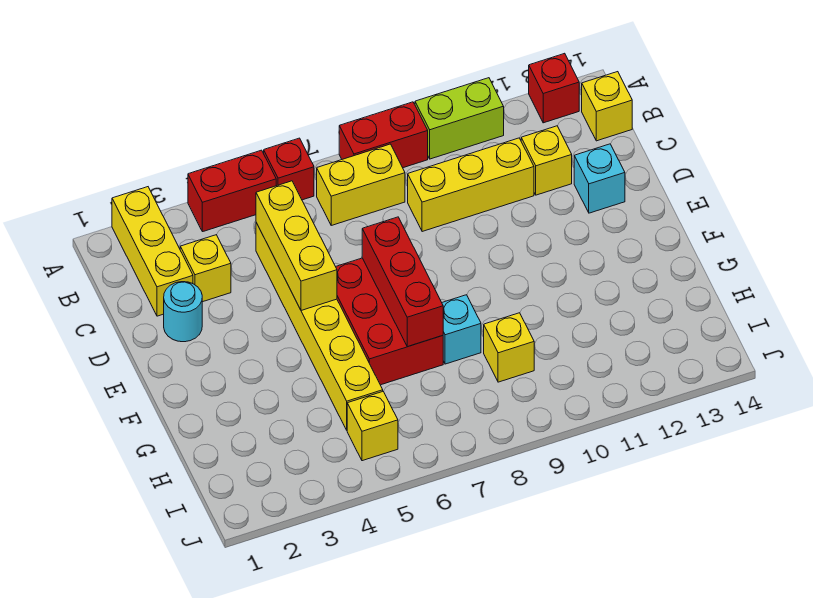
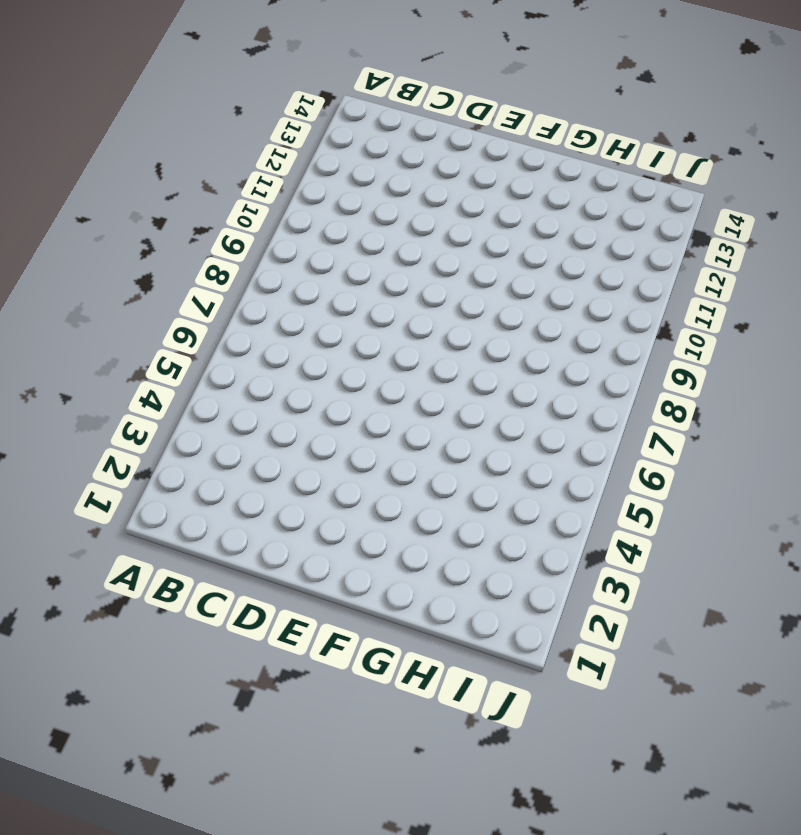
none -> yellow brick A2:C2 level 1
none -> red brick A4:A5 level 1
none -> red brick A6 level 1

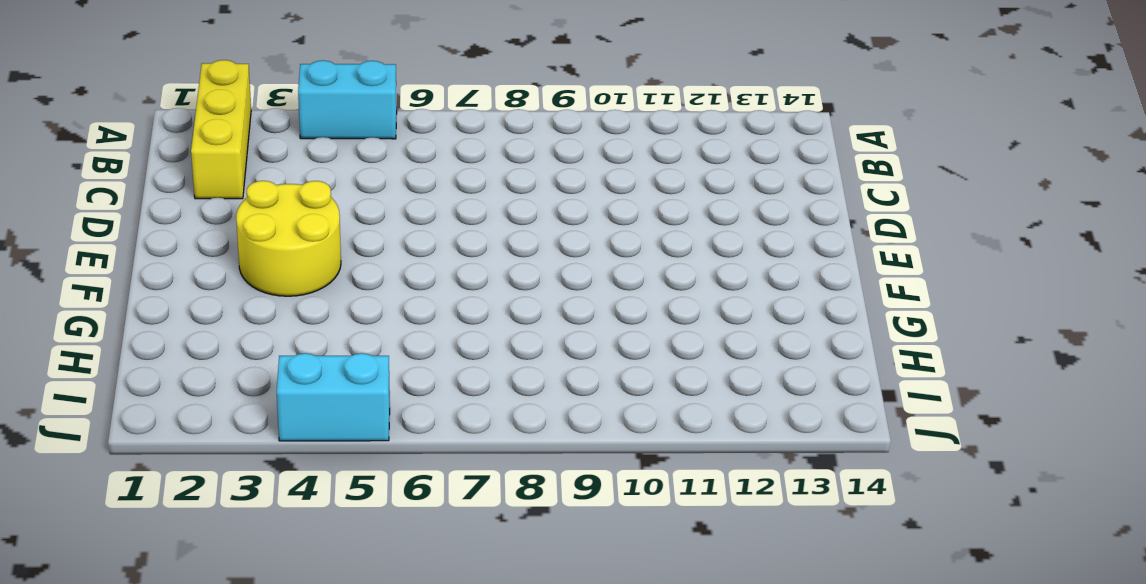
cyan brick A4:A5 level 1 -> red brick A4:A5 level 1
yellow round brick E3:F4 level 1 -> none
cyan brick J4:J5 level 1 -> none
none -> red brick A6 level 1
none -> red brick A8:A9 level 1
none -> lime brick A10:A11 level 1

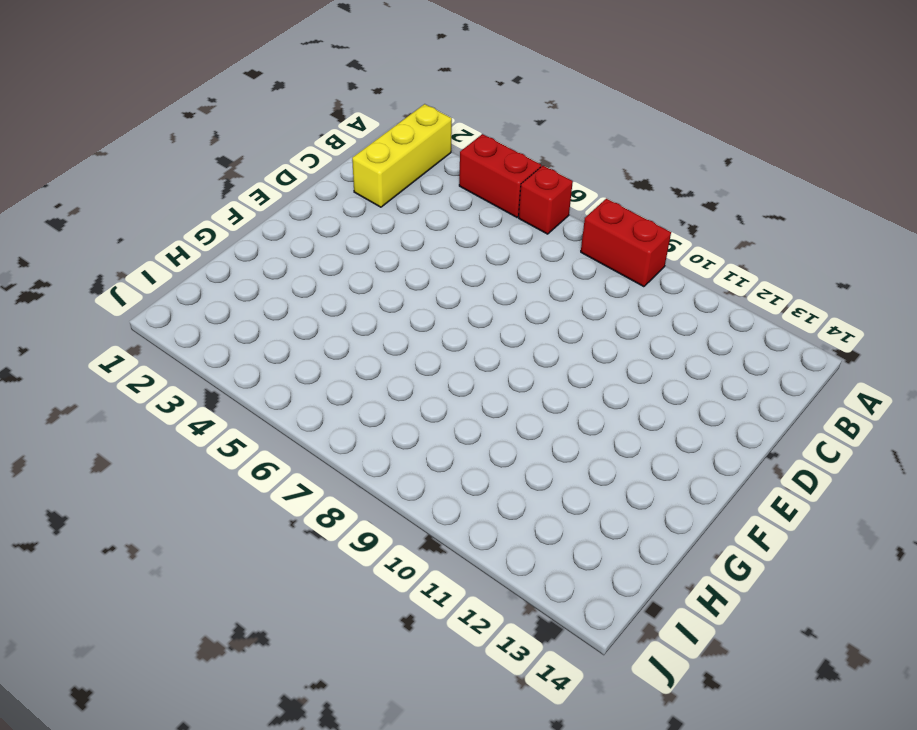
none -> lime brick A10:A11 level 1
none -> red brick A13 level 1
none -> yellow brick B7:B8 level 1

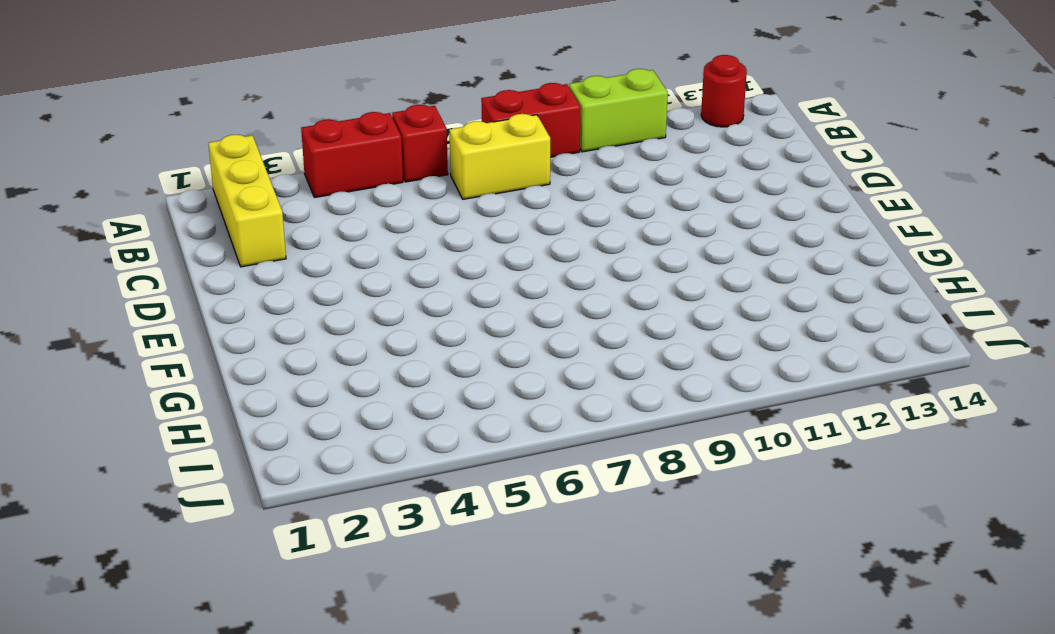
red round brick A13 level 1 -> red brick A13 level 1
none -> yellow brick B14 level 1
none -> yellow brick C3 level 1
none -> yellow brick C5:H5 level 1

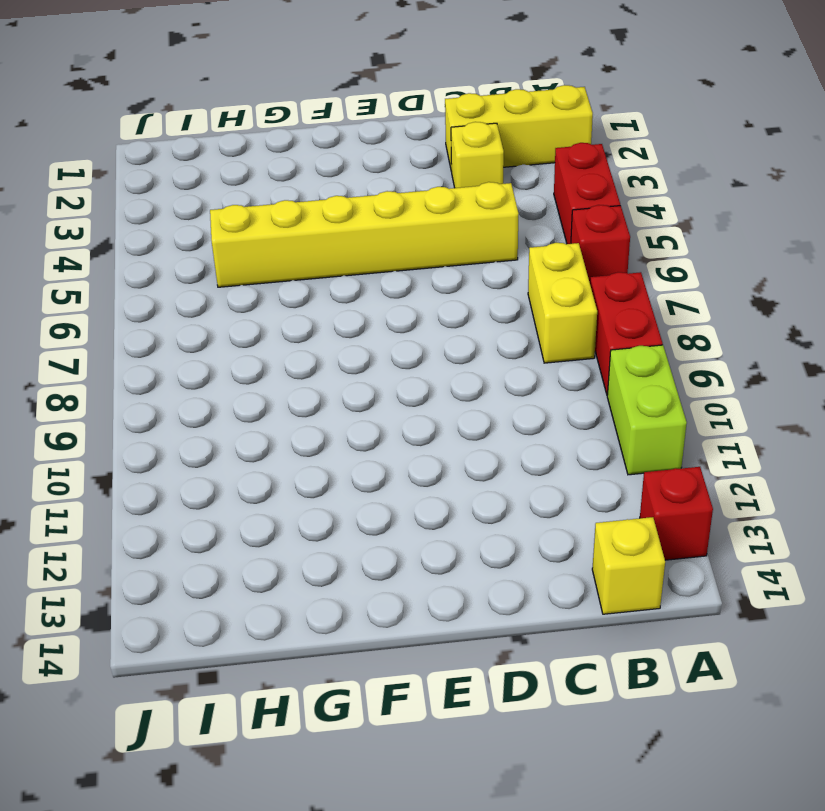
none -> yellow brick C9:C11 level 1
none -> yellow brick C12 level 1
none -> cyan round brick D2 level 1

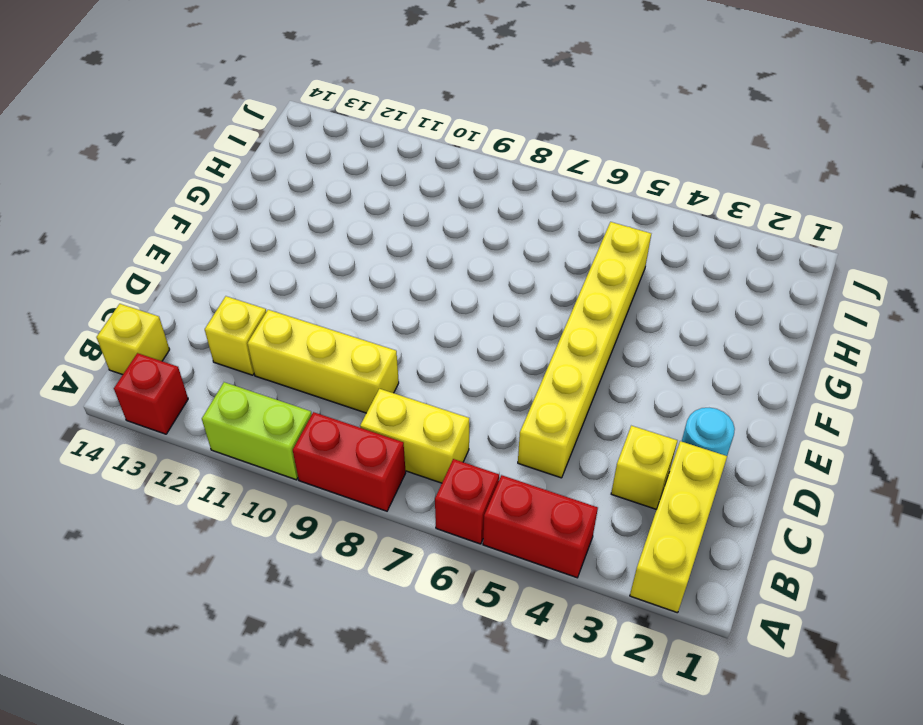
none -> cyan brick D13 level 1
none -> red brick E6:G7 level 1
none -> cyan brick G8 level 1

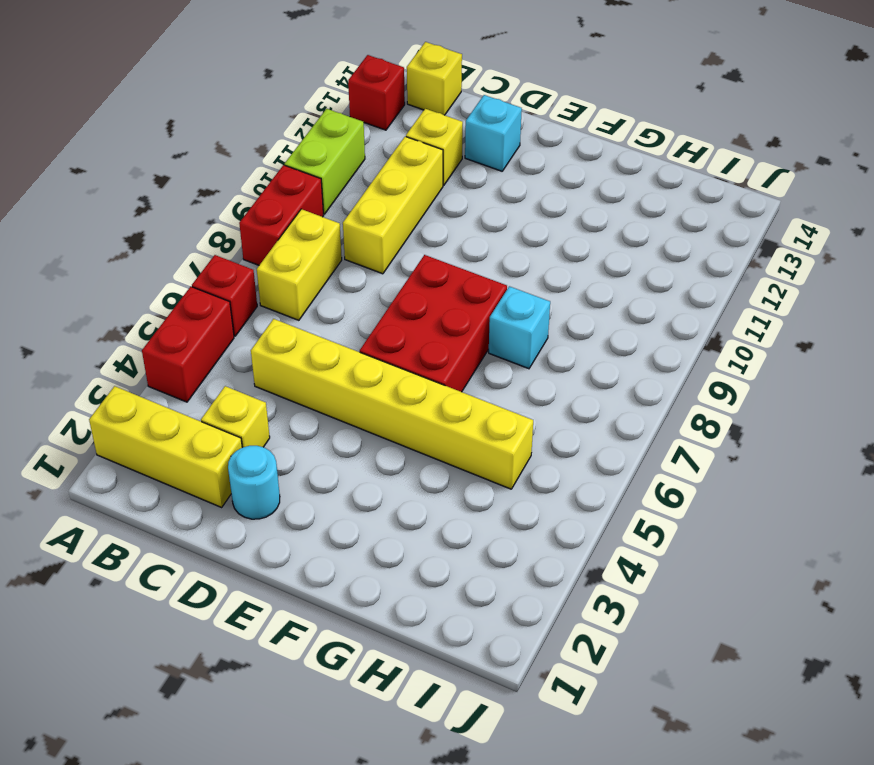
red brick E6:F8 level 1 -> red brick E6:G7 level 1
none -> yellow brick H9 level 1
none -> yellow brick I5 level 1
none -> yellow brick C5:E5 level 2

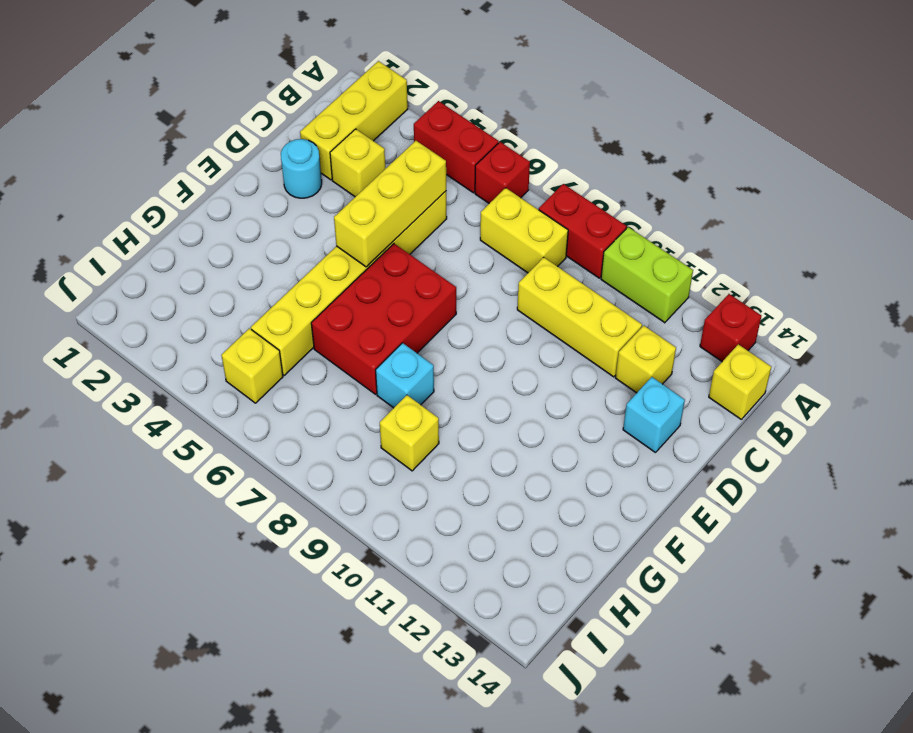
none -> red brick E7:G7 level 2

